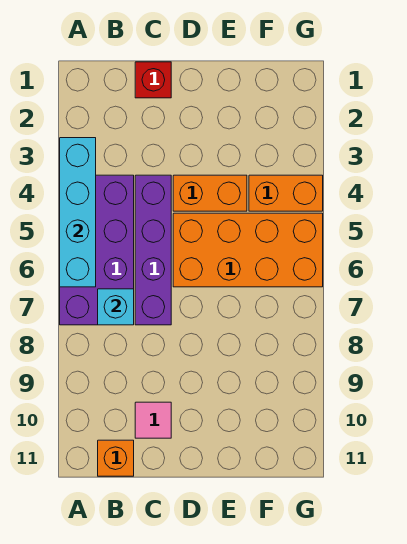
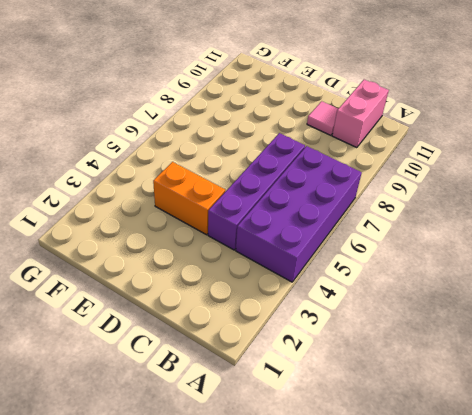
pink brick B10:B11 level 1 -> orange brick B11 level 1
none -> red brick C1 level 1
none -> orange brick D5:G6 level 1

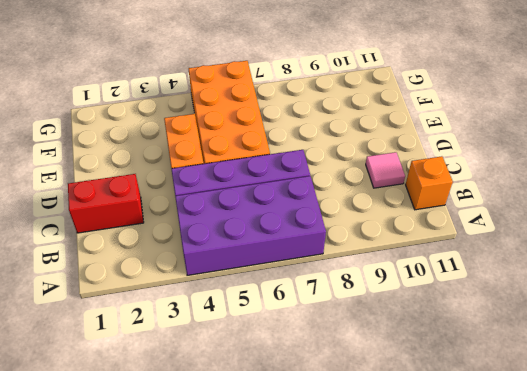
red brick C1:C2 level 1 -> red brick C1 level 1
none -> orange brick F4:G4 level 1
none -> cyan brick A3:A6 level 2

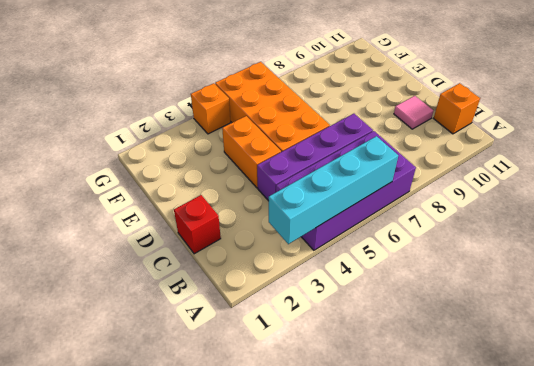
orange brick G4 level 1 -> orange brick F4:G4 level 1
none -> cyan brick B7 level 2

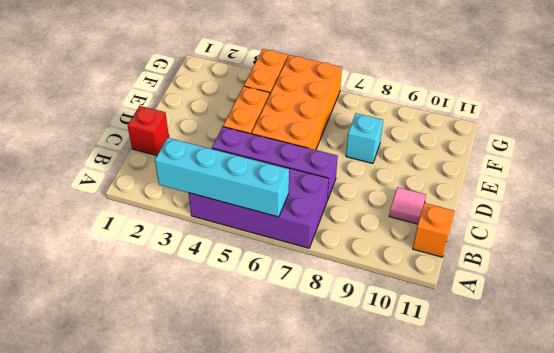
cyan brick E8 level 1 -> cyan brick B7 level 2

